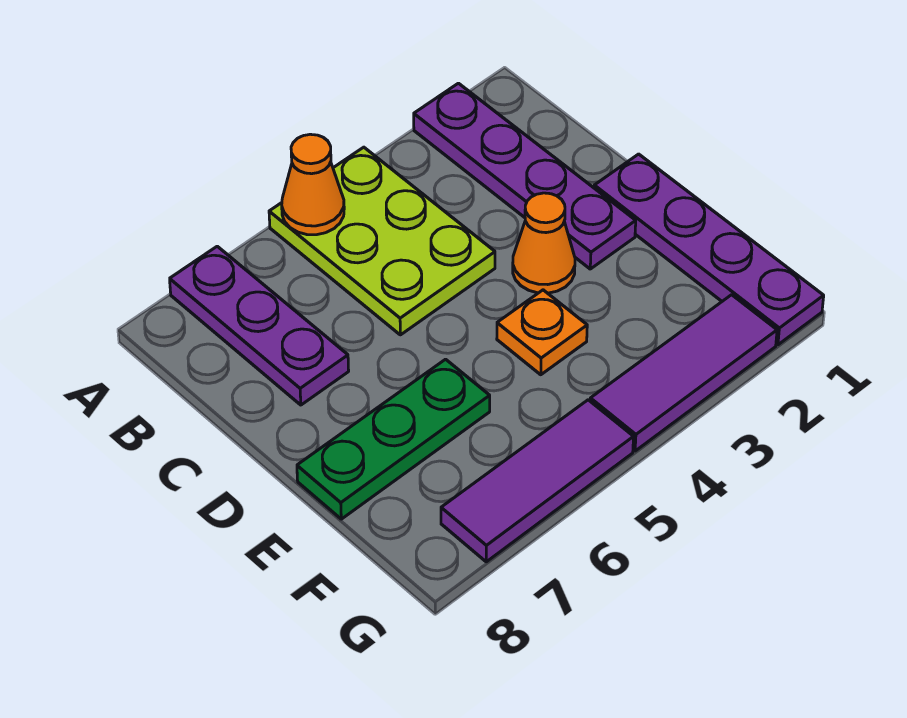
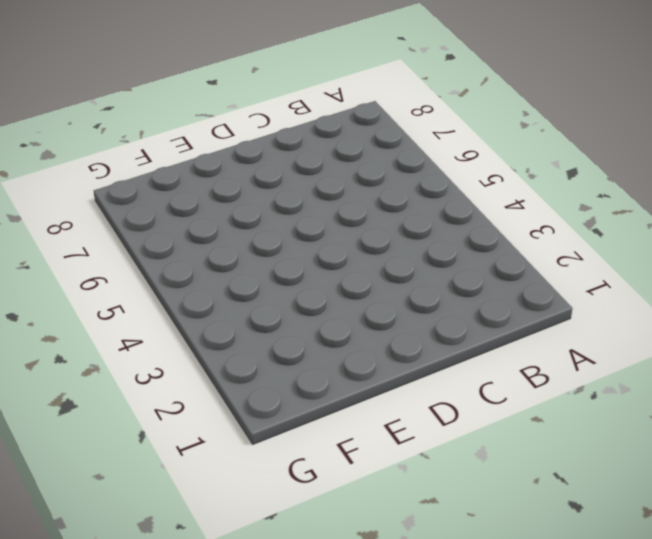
none -> purple plate A2:D2 level 1
none -> lime plate A4:C5 level 1

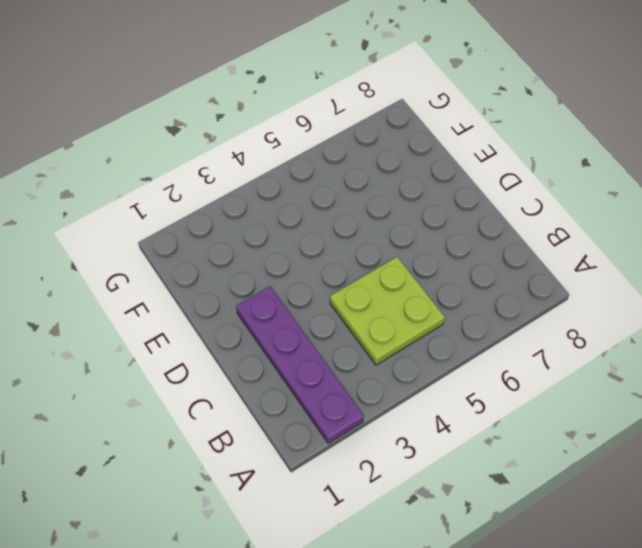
lime plate B4:C5 level 1 -> lime plate A4:C5 level 1
none -> purple plate A7:C7 level 1
none -> purple plate D1:G1 level 1

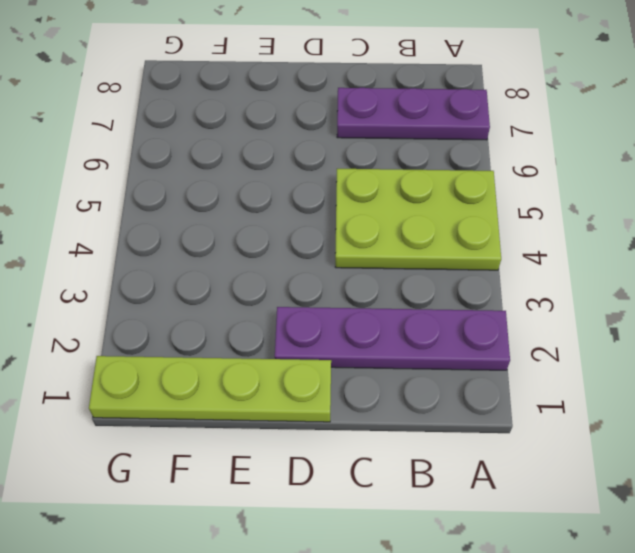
lime plate D1:G1 level 1 -> purple plate D1:G1 level 1
none -> orange cone D3 level 1
none -> orange plate E4 level 1

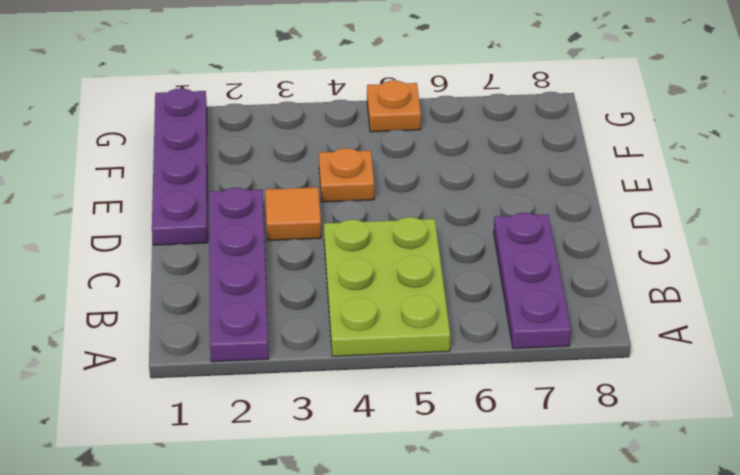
orange tile D3 level 1 -> orange cone D3 level 1
orange plate G5 level 1 -> purple tile G5:G7 level 1
none -> green plate E6:E8 level 1
none -> purple tile G2:G4 level 1

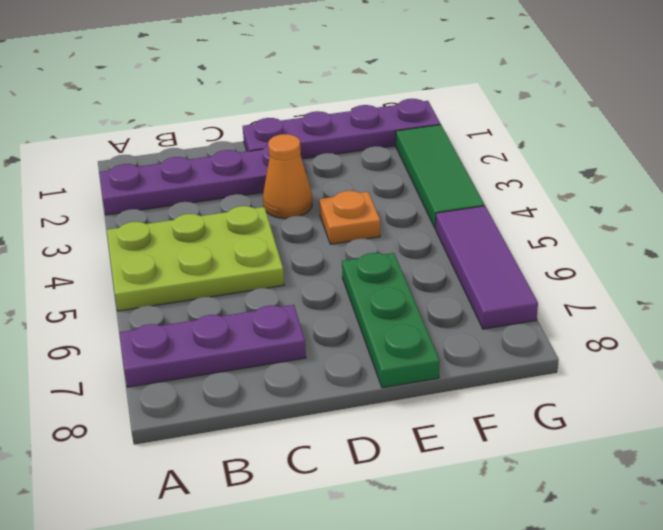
green tile G2:G4 level 1 -> purple tile G2:G4 level 1
none -> orange cone A5 level 2

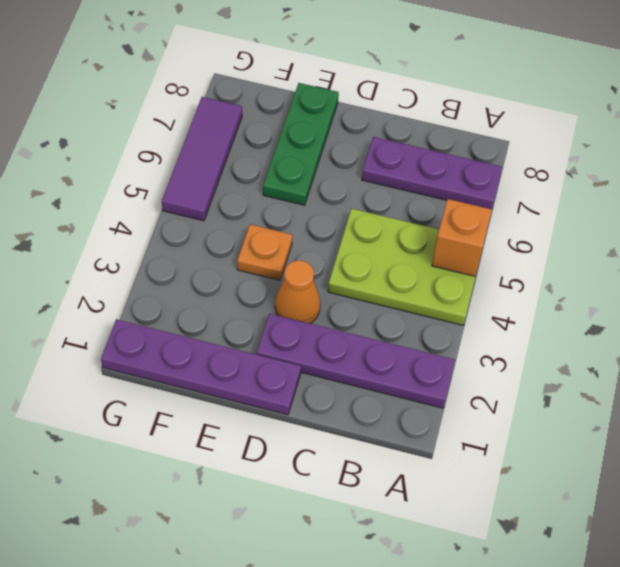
orange brick A5 level 2 -> orange cone A5 level 2
none -> purple tile G2:G4 level 1

